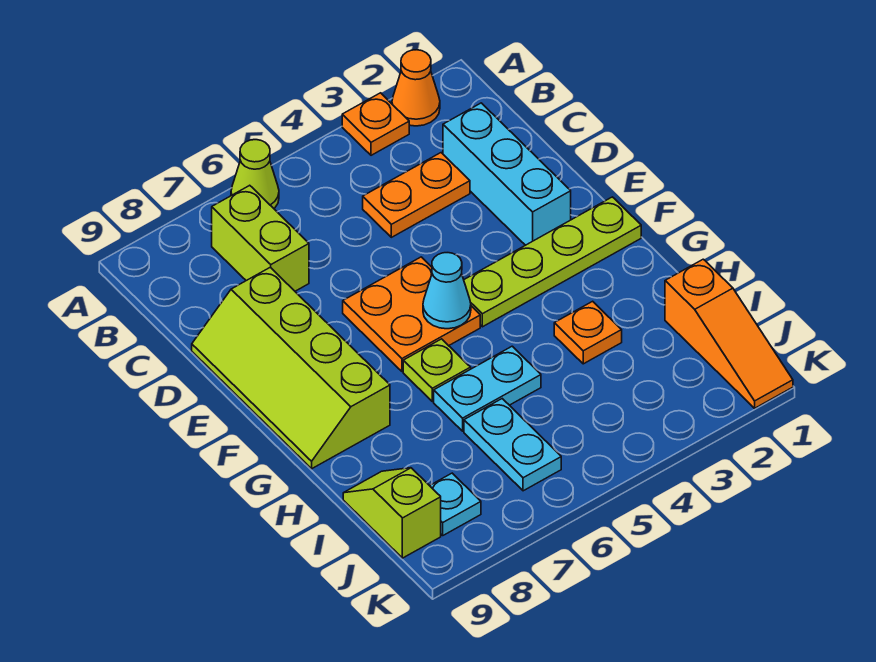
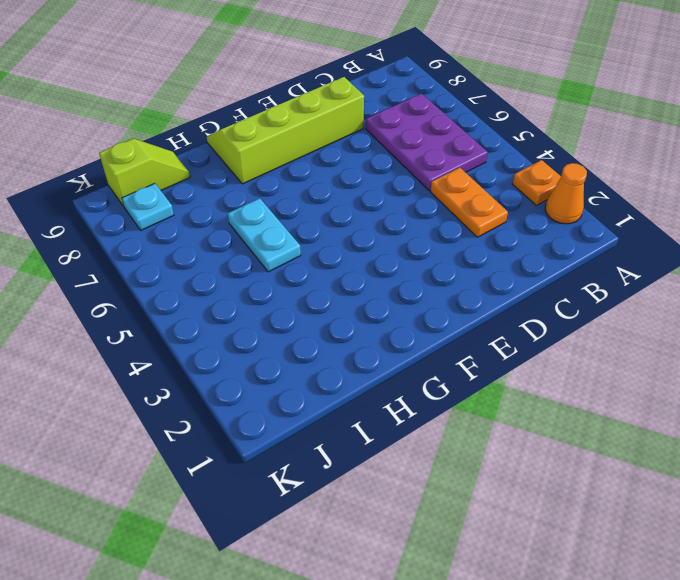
purple plate B5:C7 level 1 -> lime brick B7:C7 level 1
none -> lime cone A6 level 1
none -> cyan brick C2:E2 level 1
none -> orange plate E5:F6 level 1

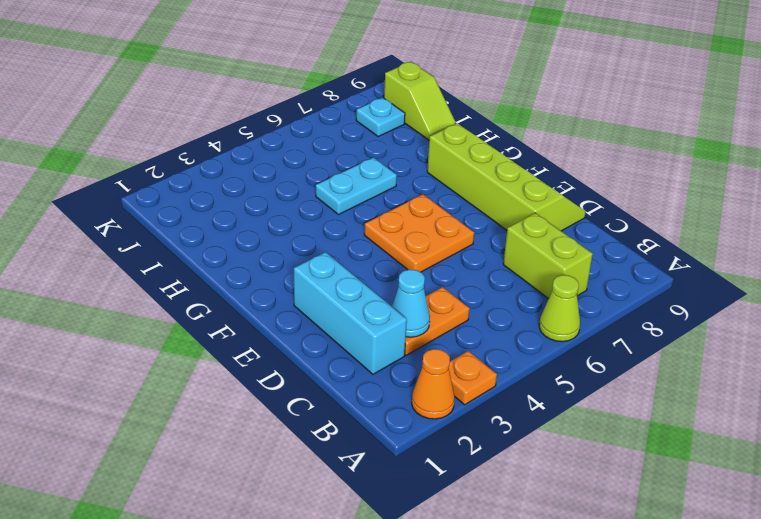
cyan cone C3 level 2 -> cyan cone F5 level 2
none -> lime plate F1:F4 level 1
none -> lime plate G6 level 1
none -> orange plate H3 level 1

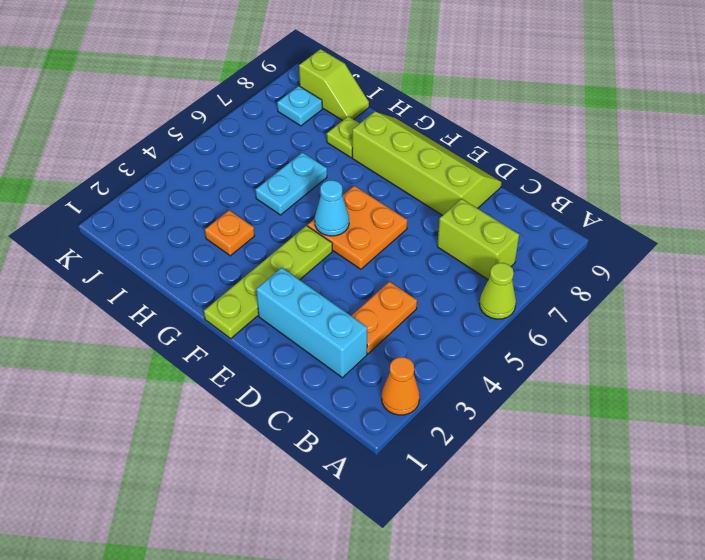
lime plate H8 level 1 -> lime plate G6 level 1
none -> orange plate A3 level 1
none -> orange slope I1:K1 level 1 top I
none -> cyan plate I6:J6 level 1

